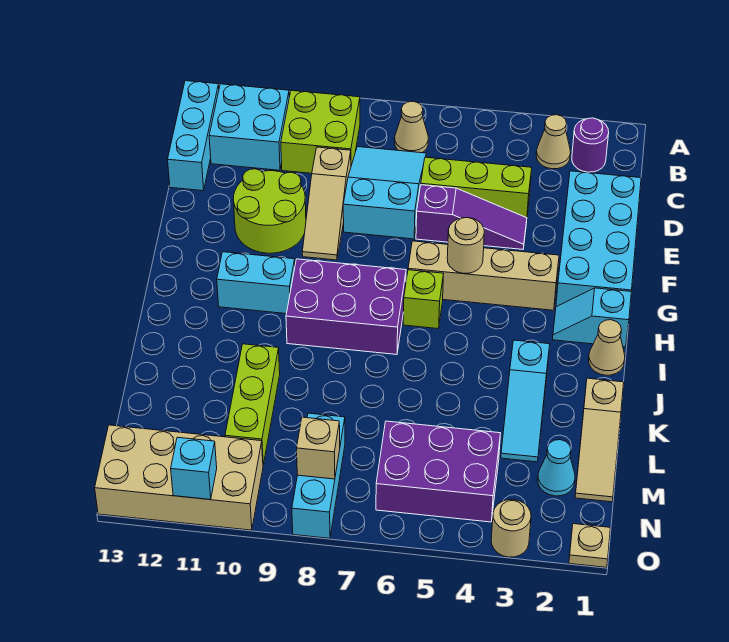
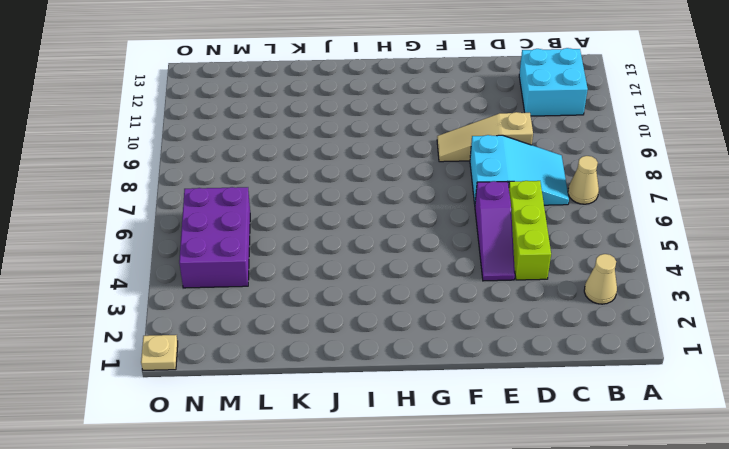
none -> purple round brick B2 level 1
none -> lime brick B9:C10 level 1
none -> cyan brick B13:D13 level 1
none -> cyan brick D1:G2 level 1

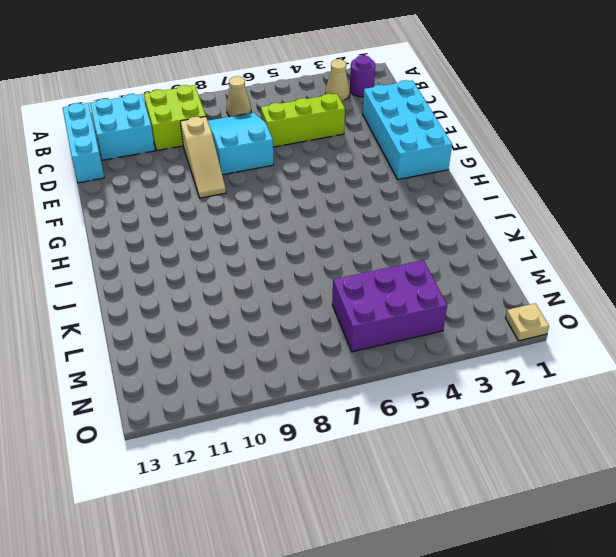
none -> purple slope E4:E6 level 1 top 6
none -> lime round brick E10:F11 level 1
none -> tan brick G3:G6 level 1
none -> cyan slope H1:H2 level 1 top 1

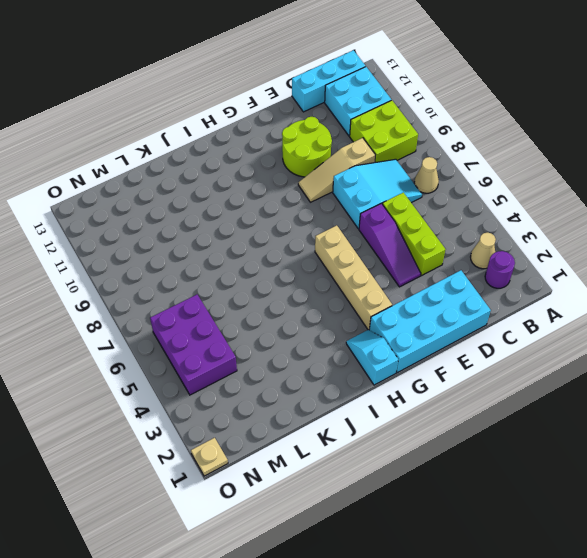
none -> lime brick H6 level 1
none -> purple brick H7:I9 level 1
none -> cyan brick H10:H11 level 1
none -> tan cone I1 level 1

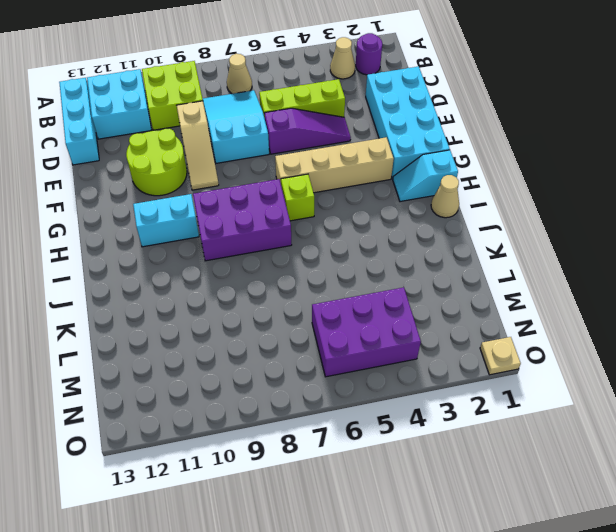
none -> cyan slope J3:L3 level 1 top J
none -> tan slope K1:M1 level 1 top K
none -> lime brick K10:M10 level 1
none -> cyan cone M2 level 1

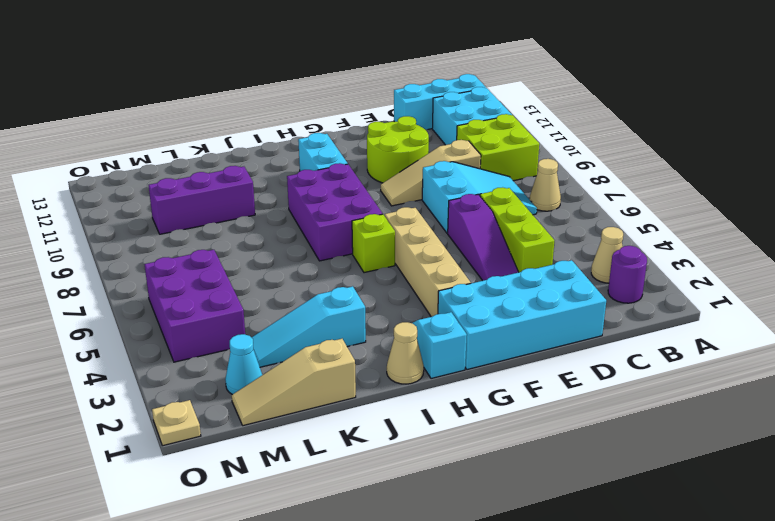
purple brick K10:M10 level 1 -> lime brick K10:M10 level 1
none -> cyan brick M8:O8 level 1
none -> tan brick N10:O13 level 1
none -> tan round brick O3 level 1
none -> tan round brick G5 level 2

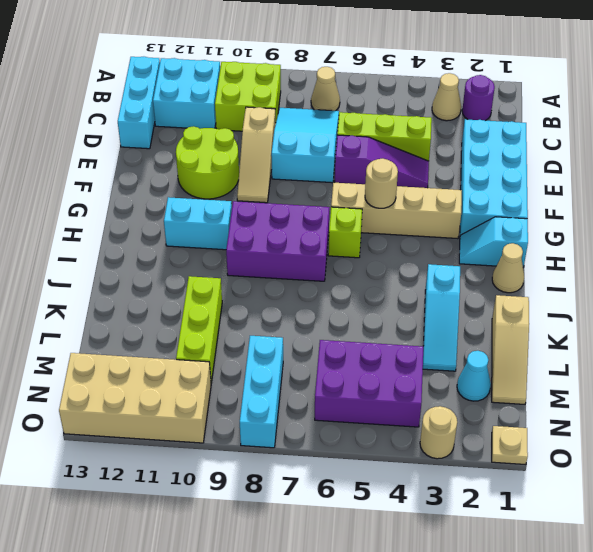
none -> tan brick N8 level 2
none -> cyan brick O11 level 2

